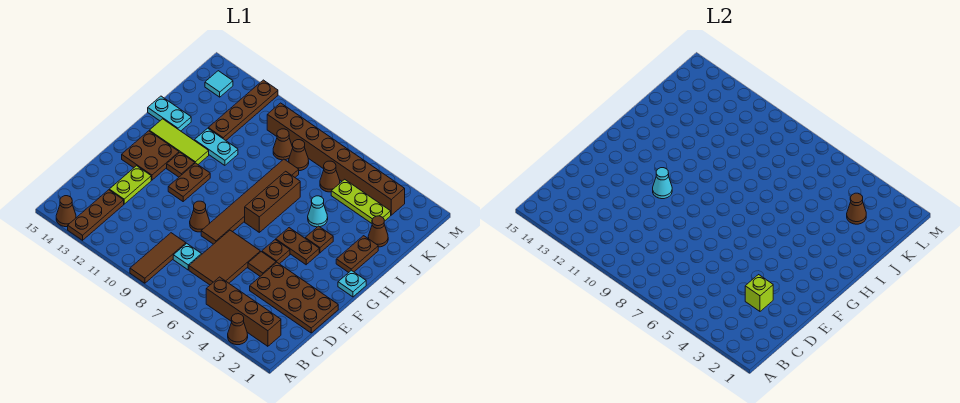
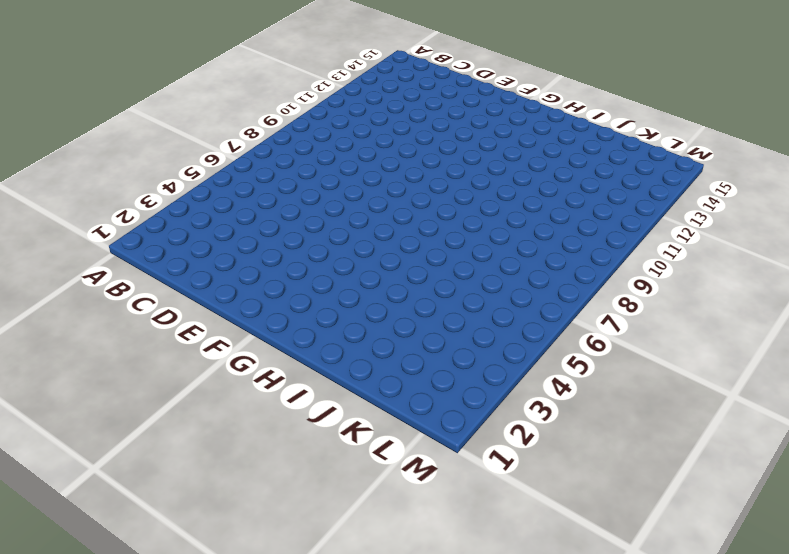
none -> brown cone A3 level 1
none -> brown tile A9:C9 level 1
none -> brown plate A13:C13 level 1
none -> brown cone A14 level 1

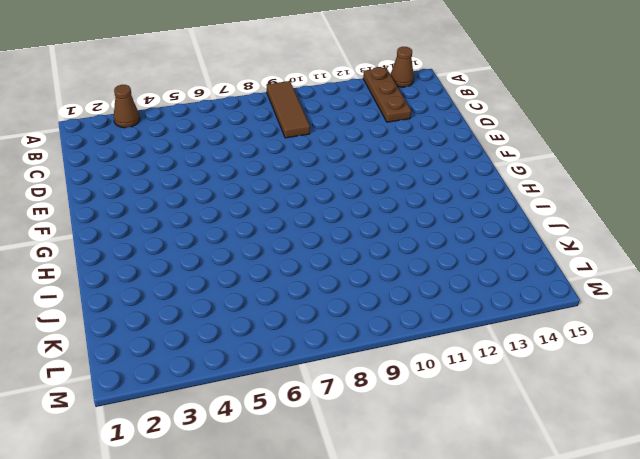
none -> brown brick B2:B5 level 1
none -> brown tile C6:E7 level 1
none -> cyan plate C8 level 1
none -> brown plate D1:E4 level 1

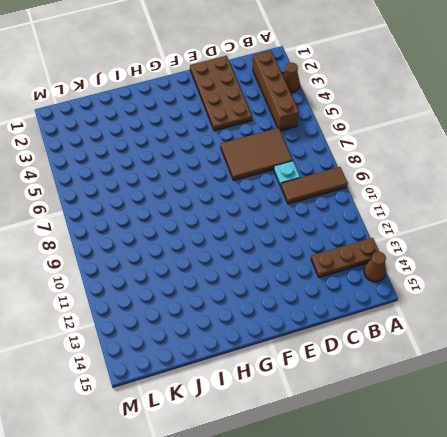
none -> lime plate D13:E13 level 1
none -> brown tile E5 level 1
none -> brown tile E8:J8 level 1
none -> brown cone E9 level 1

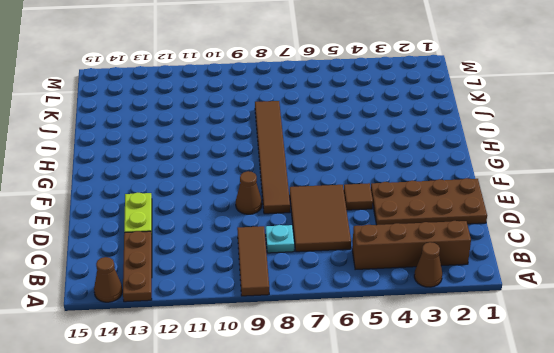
none -> brown plate F5 level 1
none -> brown plate F11:G11 level 1
none -> brown plate F13:G14 level 1
none -> cyan plate G1 level 1

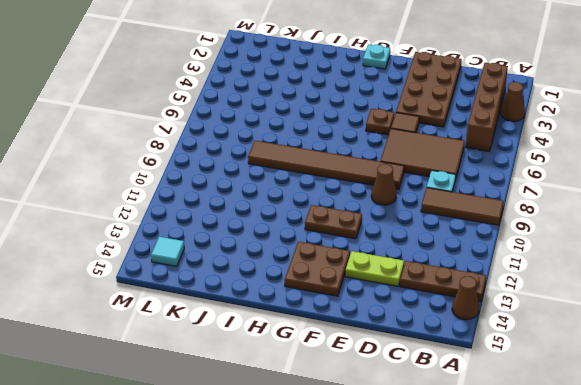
none -> brown plate G4:G5 level 1
none -> brown brick G7:I7 level 1
none -> brown plate G12 level 1
none -> brown plate H2:I2 level 1

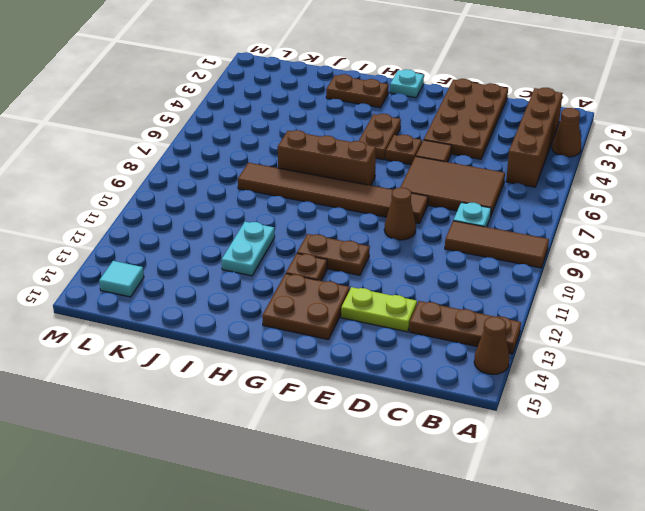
none -> brown plate H4 level 1
none -> lime tile H12:H14 level 1
none -> cyan cone I5 level 1
none -> cyan plate I14:I15 level 1

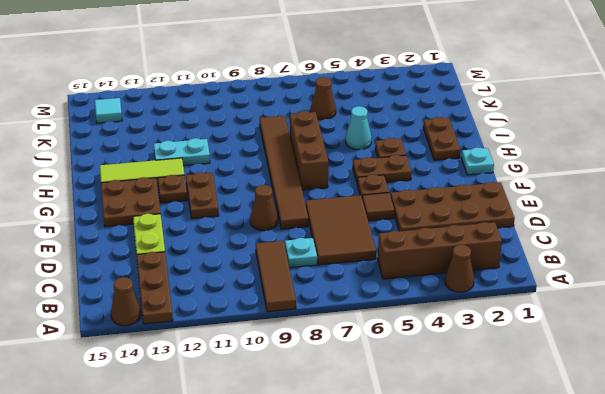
none -> cyan plate I14:I15 level 1
none -> brown cone J2 level 1
none -> brown plate J12:M12 level 1
none -> lime plate K3:K5 level 1

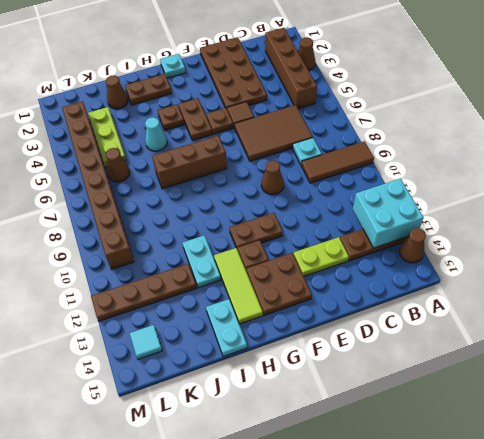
cyan brick A12:B13 level 2 -> none
none -> brown tile E8:J8 level 1
none -> brown cone K8 level 1
none -> brown cone K9 level 1
none -> lime brick D3 level 2

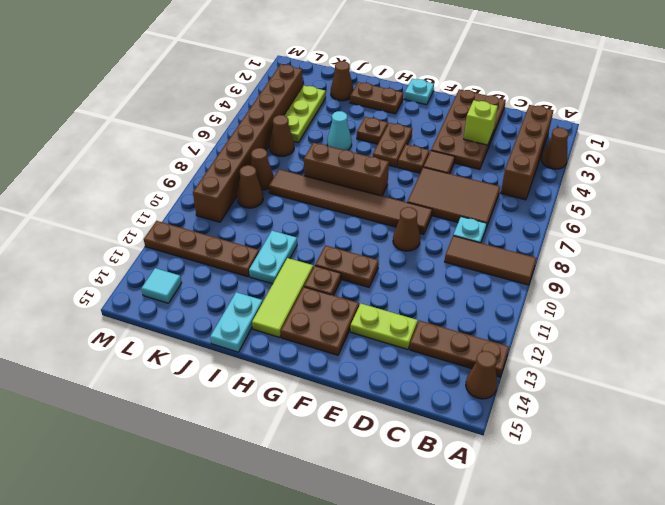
none -> cyan cone F11 level 2
none -> brown cone K3 level 2

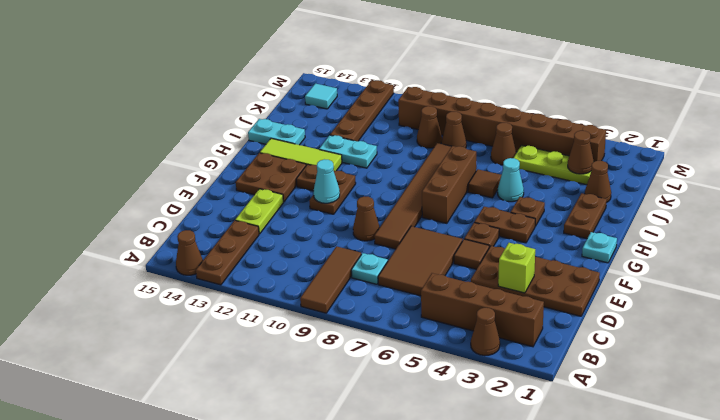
brown tile I6 level 1 -> none

